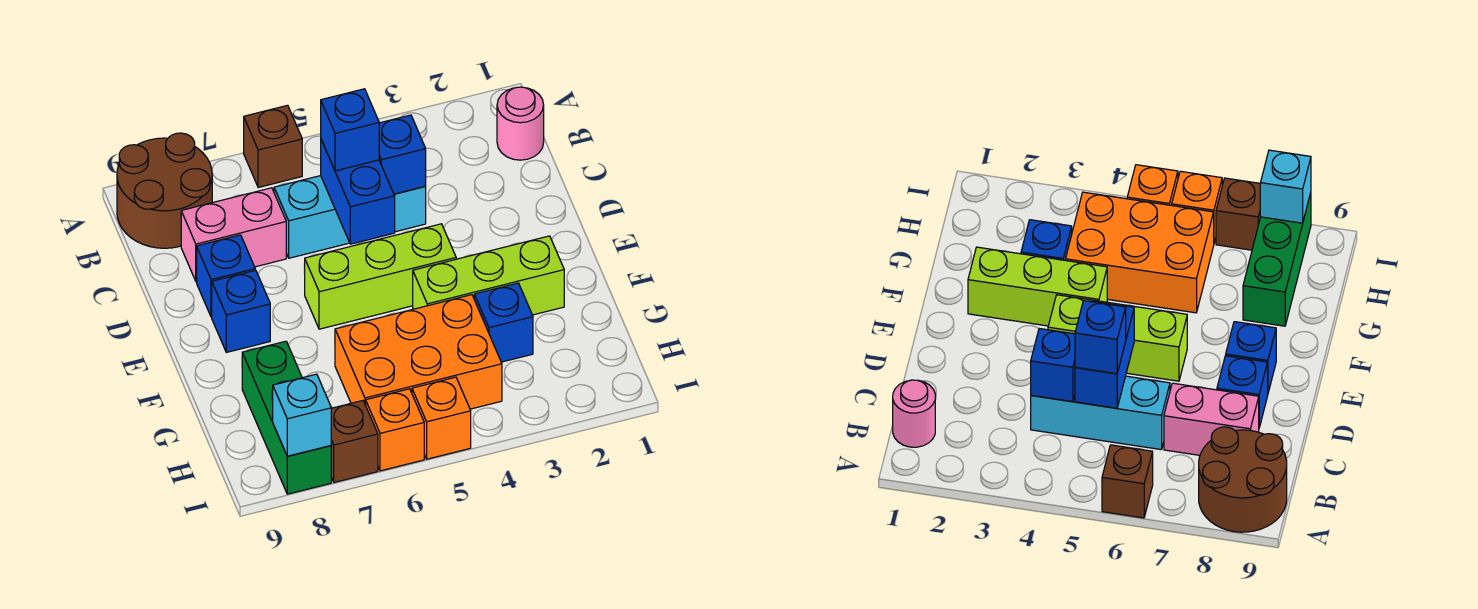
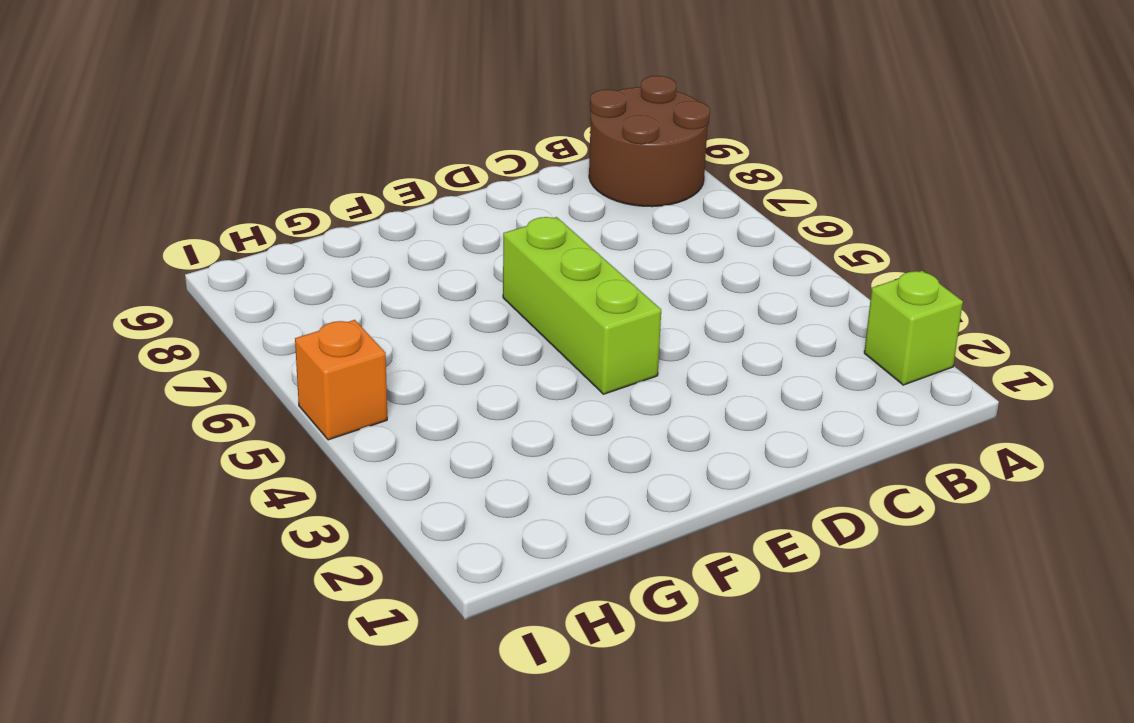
lime brick A2 level 1 -> none
none -> brown brick A6 level 1
none -> pink round brick B1 level 1
none -> cyan brick C4:C6 level 1

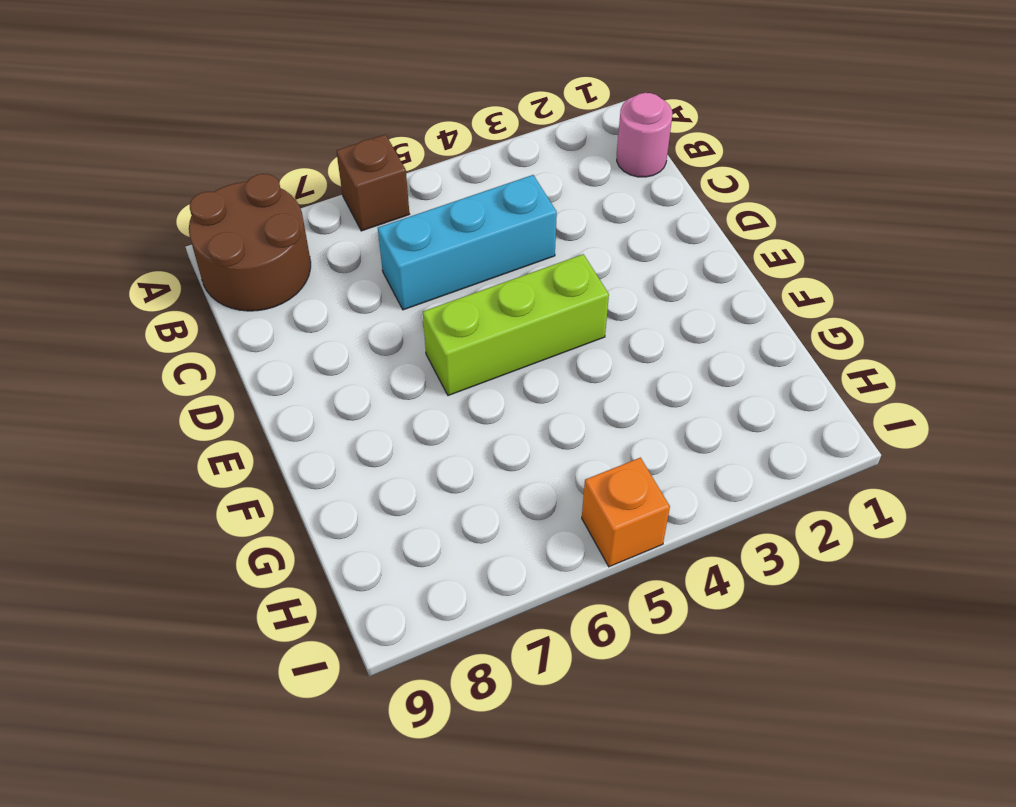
none -> pink brick C7:C8 level 1
none -> blue brick D8 level 1
none -> blue brick E8 level 1

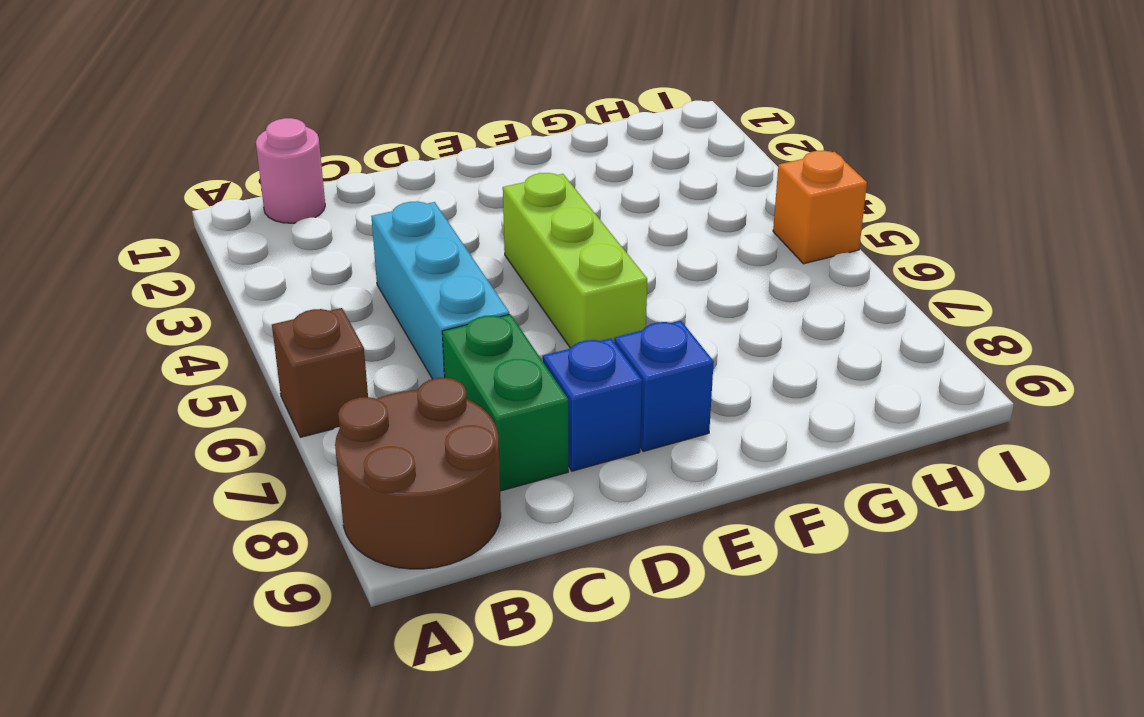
green brick C7:C8 level 1 -> pink brick C7:C8 level 1
none -> lime brick F2:F4 level 1
none -> blue brick G3 level 1
none -> orange brick G4:H6 level 1

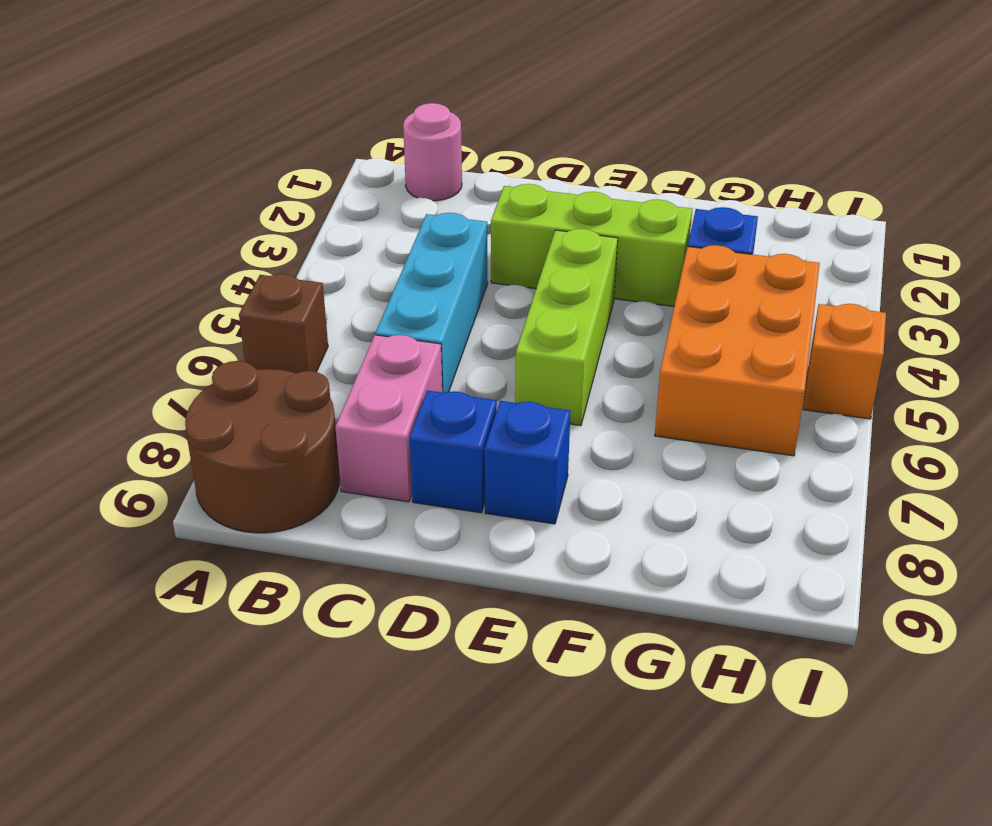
lime brick D3:F3 level 1 -> lime brick F2:F4 level 1
none -> green brick G8:I8 level 1
none -> orange brick I6 level 1
none -> brown brick I7 level 1

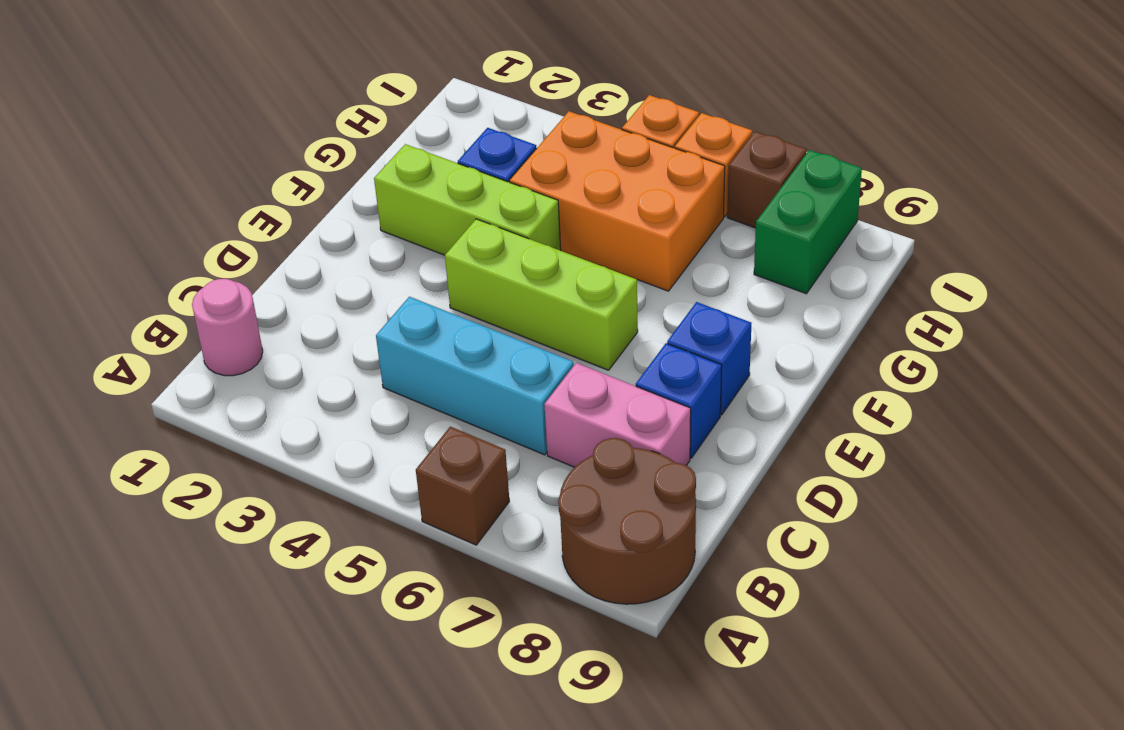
green brick H8:I8 level 1 -> green brick G8:I8 level 1
none -> blue brick C4 level 2
none -> blue brick C5:D5 level 2
none -> cyan brick I8 level 2

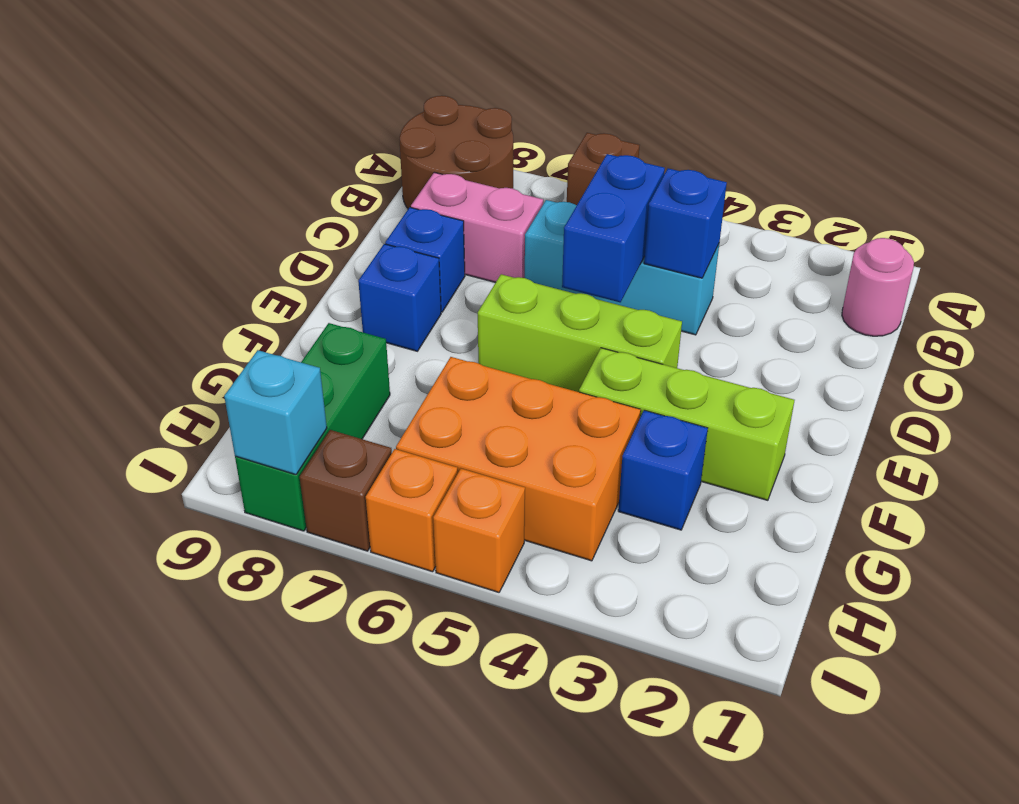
none -> blue brick C5 level 3

